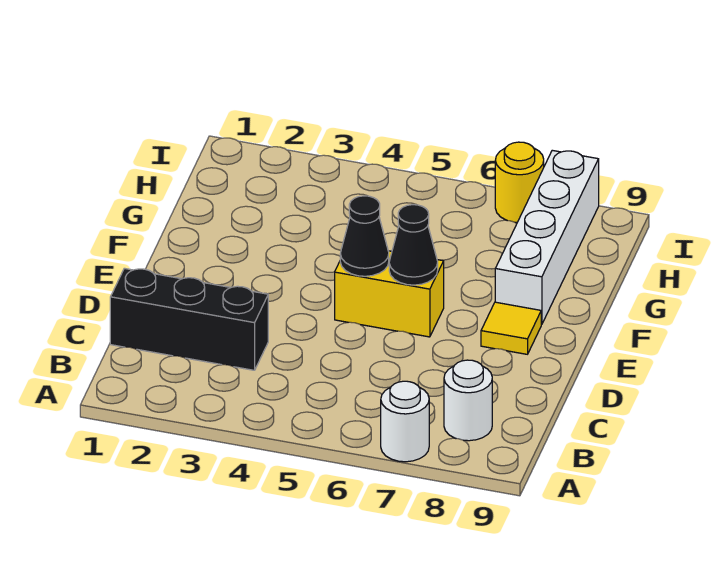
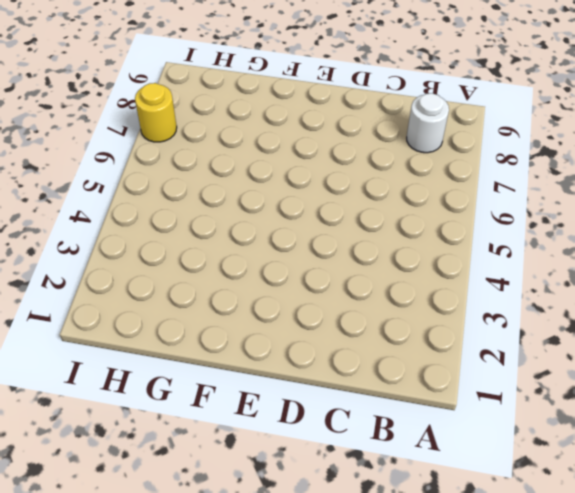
none -> white round brick A7 level 1
none -> black brick C1:C3 level 1

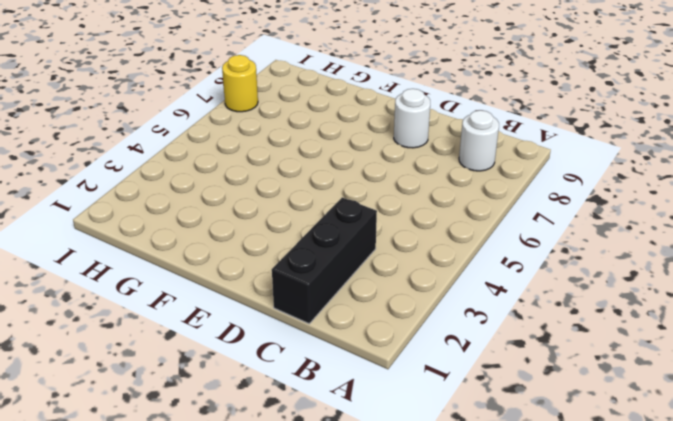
white round brick D8 level 1 -> white round brick A7 level 1
none -> yellow brick E5:E6 level 1
none -> yellow tile E8 level 1

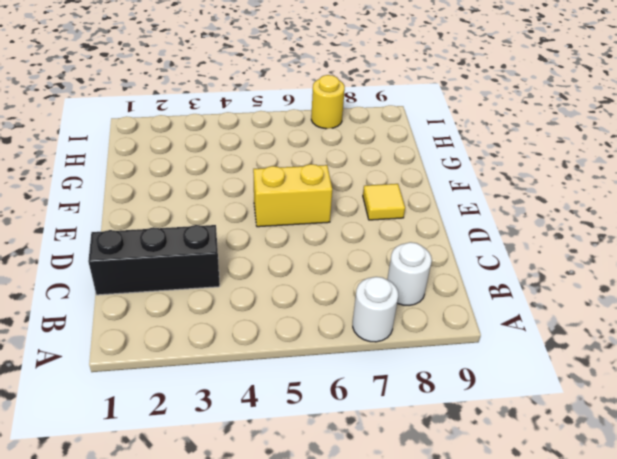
none -> white brick F8:I8 level 1
none -> black cone E5 level 2

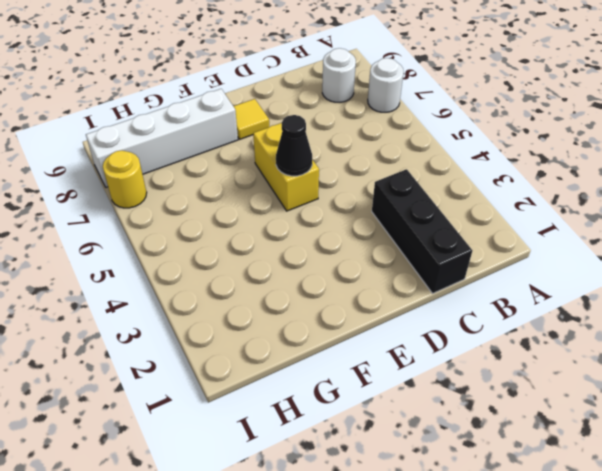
none -> black cone E6 level 2

